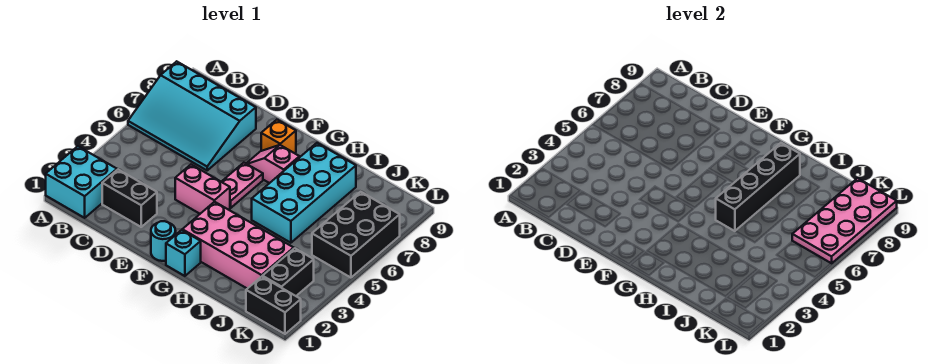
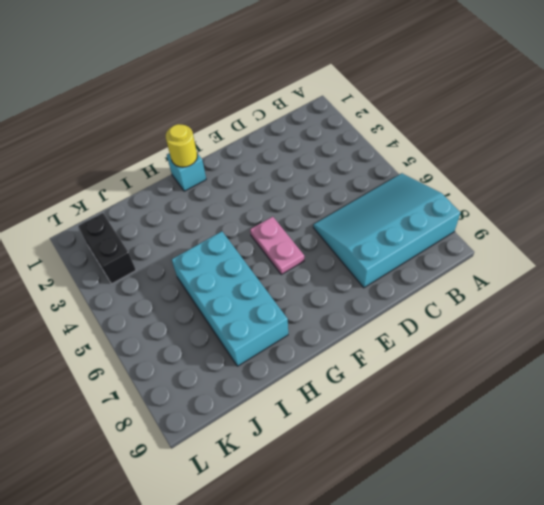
yellow round brick G1 level 2 -> none
none -> cyan brick A1:B2 level 1
none -> black brick C2:D2 level 1
none -> pink brick E4:F4 level 1

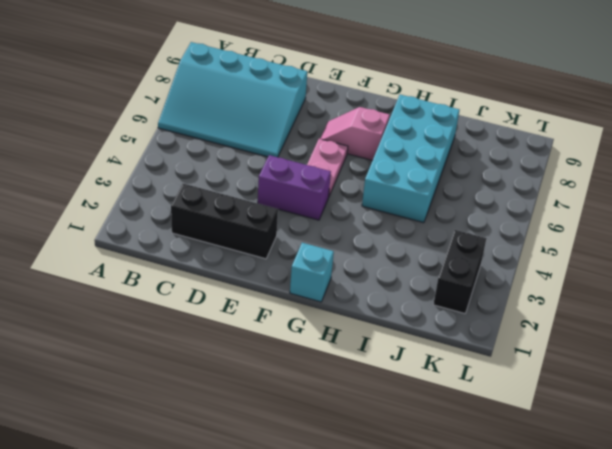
black brick C2:E2 level 1 -> black brick C2:D2 level 1
purple brick E4:F4 level 1 -> pink brick E4:F4 level 1
none -> cyan brick A1:B2 level 1
none -> cyan round brick F1 level 1
none -> orange brick F8 level 1

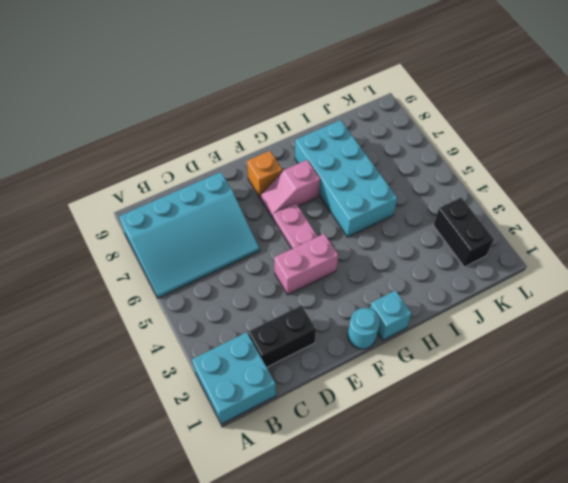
none -> pink brick G2:J3 level 1
none -> black brick K1:L1 level 1
none -> black brick K5:L7 level 1

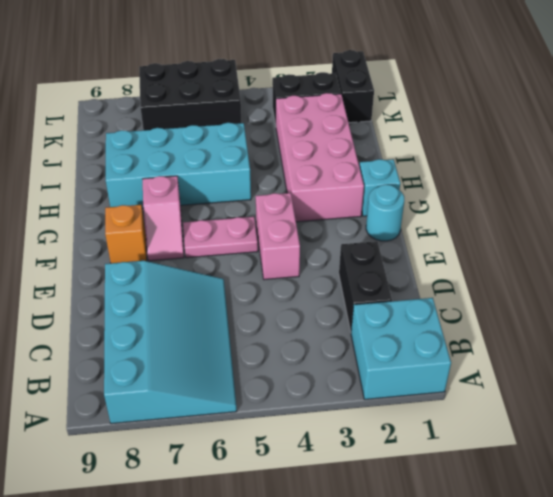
none -> black brick H5:H8 level 2
none -> pink plate K6:L9 level 2

